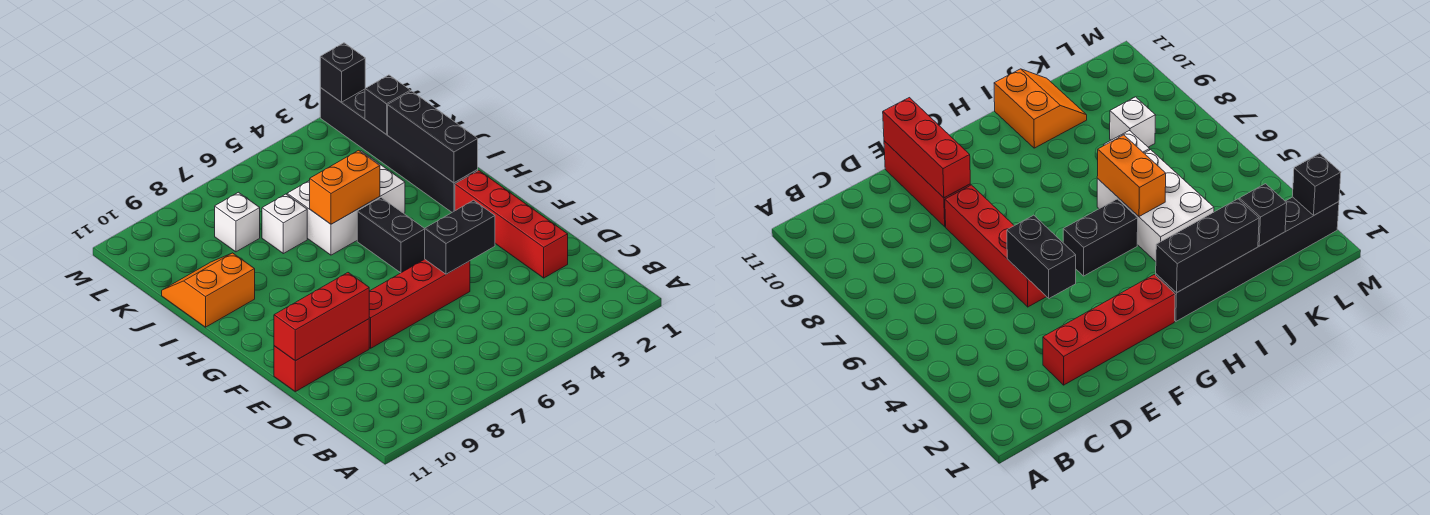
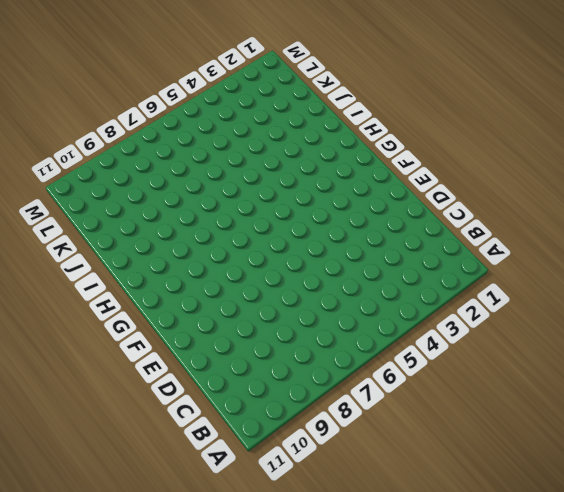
none -> red brick D2:G2 level 1
none -> red brick E5:E8 level 1
none -> red brick E9:E11 level 1

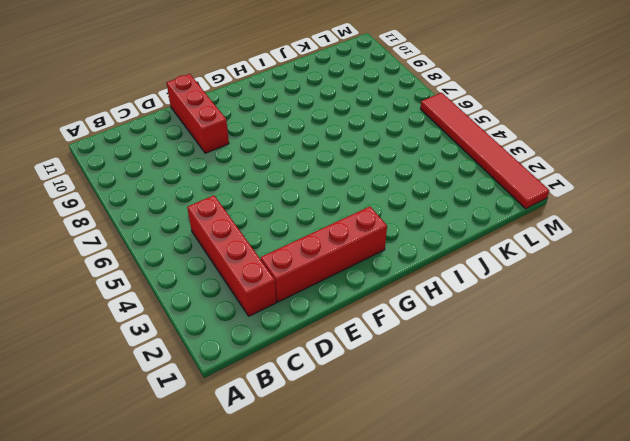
red brick C2:C5 level 1 -> red brick E5:E8 level 1
red tile M1:M6 level 1 -> black brick H2:M2 level 1
none -> black brick G5:H5 level 1
none -> white brick I4:J6 level 1
none -> orange slope I10:J11 level 1 top I

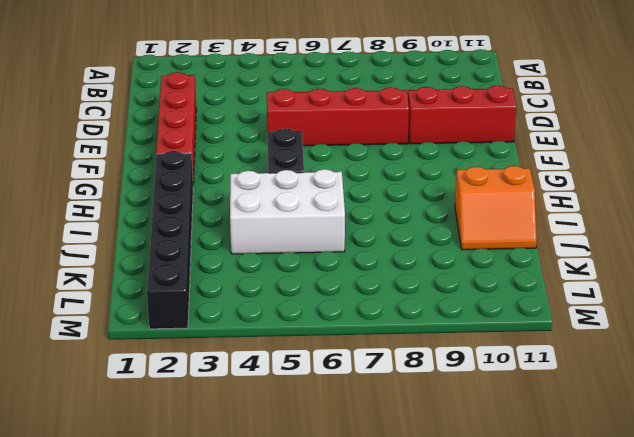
none -> white brick J7 level 1
none -> white brick K8 level 1
none -> black brick E4:E5 level 2

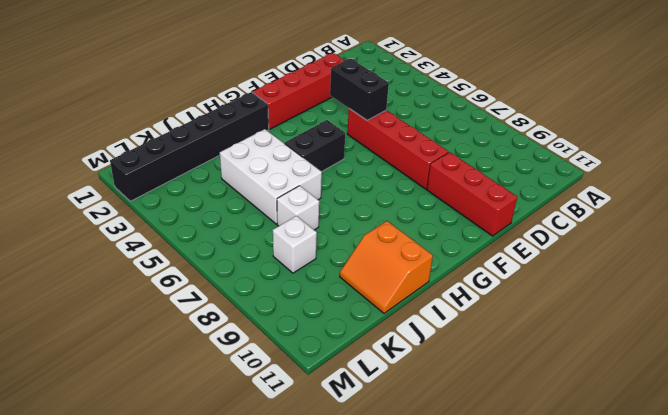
none -> red brick E9:E11 level 2
none -> black brick H2:J2 level 2
none -> orange brick I5:I6 level 2

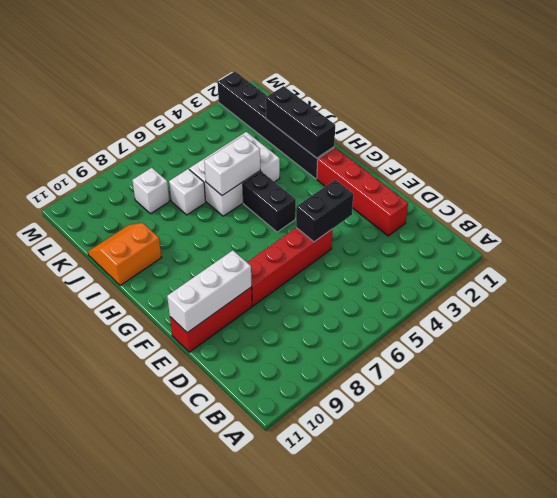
white brick E9:E11 level 2 -> red brick E9:E11 level 2
white brick I5:I6 level 2 -> orange brick I5:I6 level 2
none -> black brick K2 level 2
none -> black brick M2 level 2

